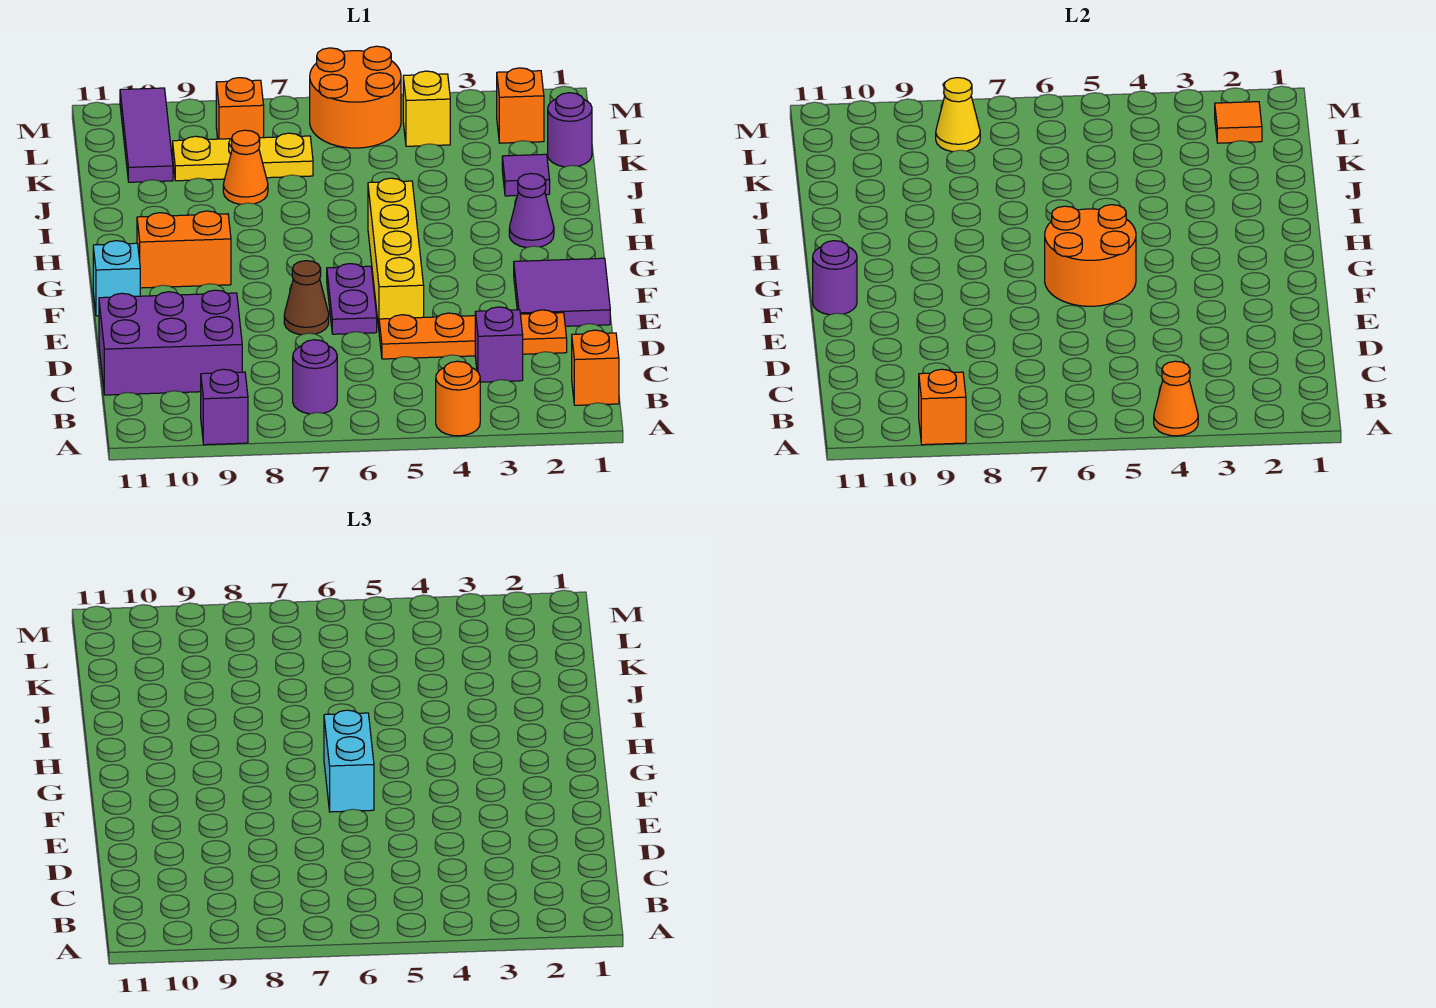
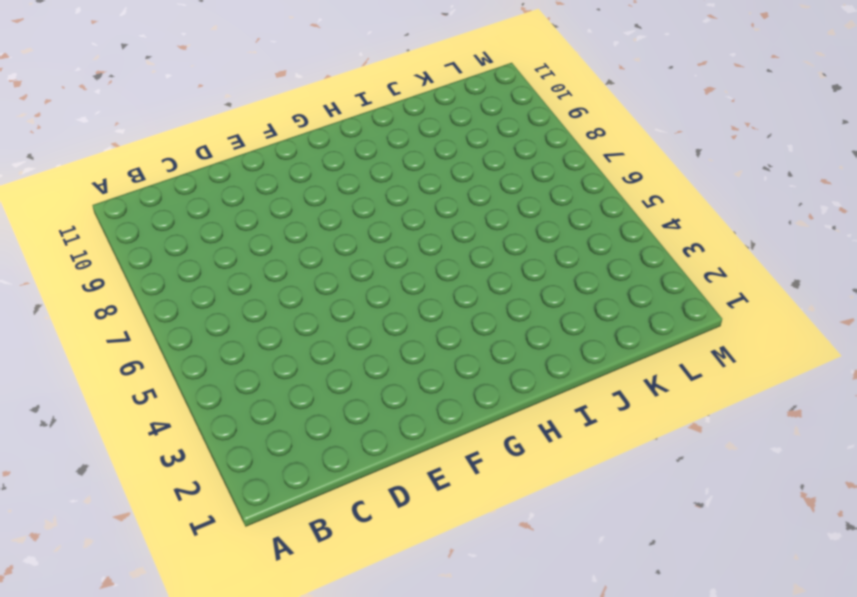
none -> orange round brick A4 level 1
none -> purple brick A9 level 1
none -> orange brick B1 level 1
none -> purple round brick B7 level 1

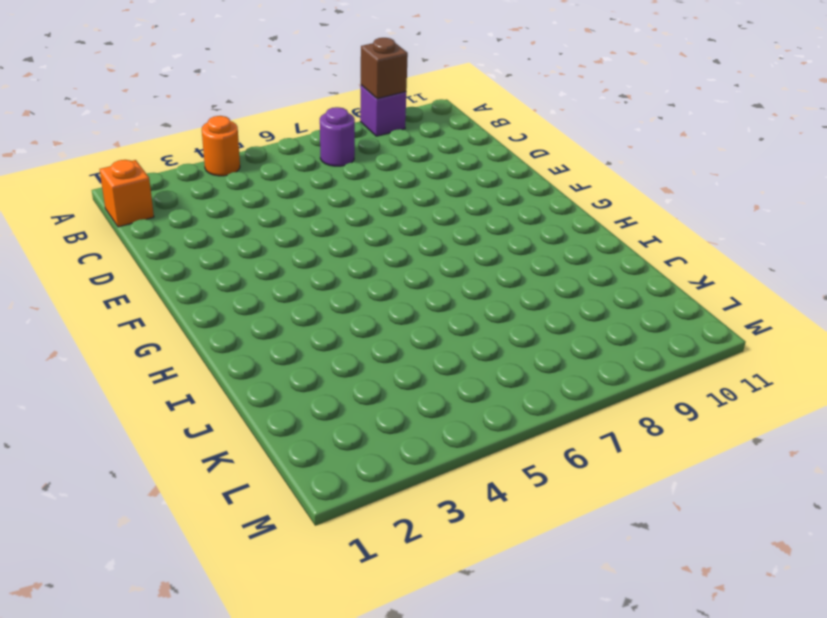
brown brick A9 level 2 -> orange brick A9 level 2
none -> purple brick C3 level 1
none -> purple brick C9:D11 level 1
none -> orange plate D2:D5 level 1
none -> purple tile E1:F2 level 1

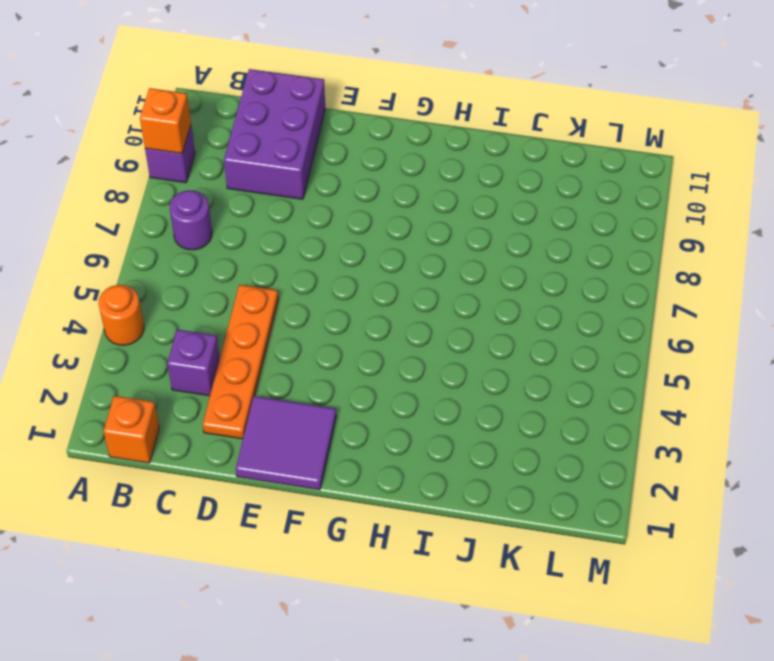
none -> yellow brick E5:H5 level 1
none -> purple plate E6:F6 level 1
none -> brown cone E7 level 1
none -> cyan brick F11 level 1

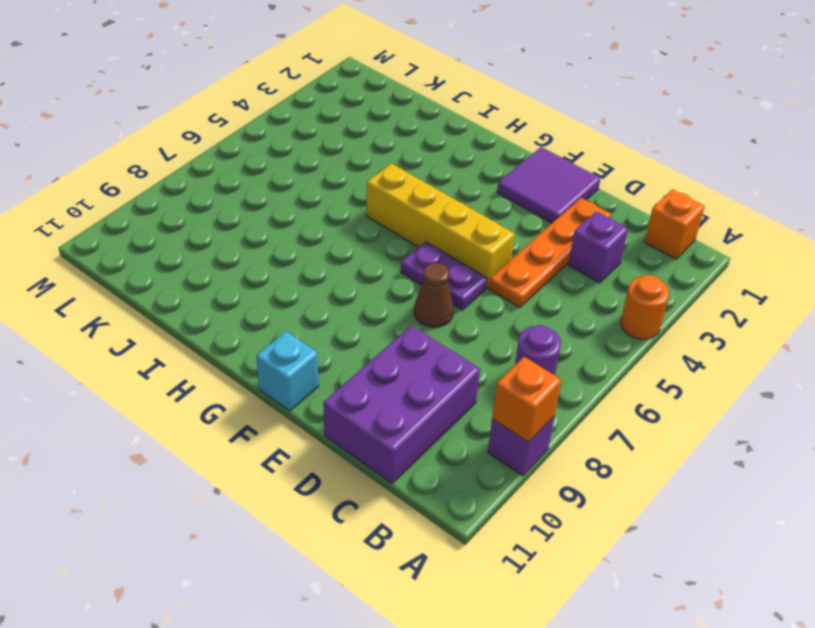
none -> orange brick G9:G10 level 1
none -> purple cone H2 level 1
none -> purple tile J2 level 1
none -> orange cone J8 level 1

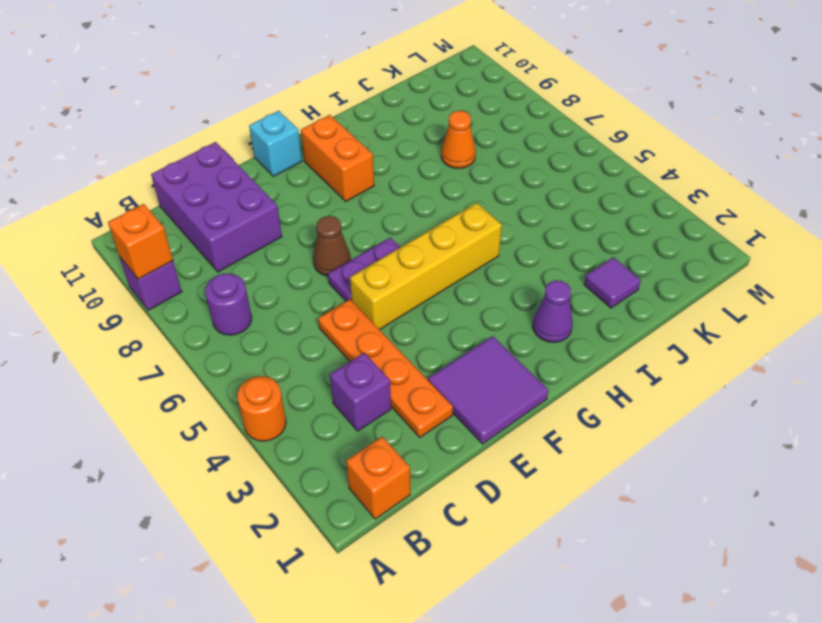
none -> purple round brick K1 level 1
none -> yellow plate K7:K9 level 1
none -> purple tile K10:M10 level 1
none -> orange brick L2 level 1

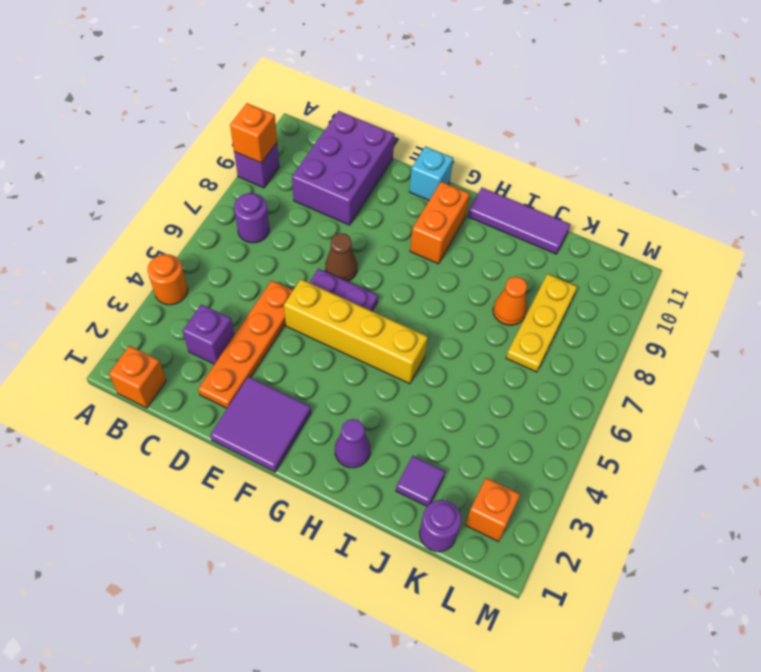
purple tile H11:J11 level 1 -> purple tile K10:M10 level 1
none -> yellow brick L4 level 1
none -> orange round brick L5:M6 level 1
none -> orange brick L8 level 1
none -> orange cone A4 level 2

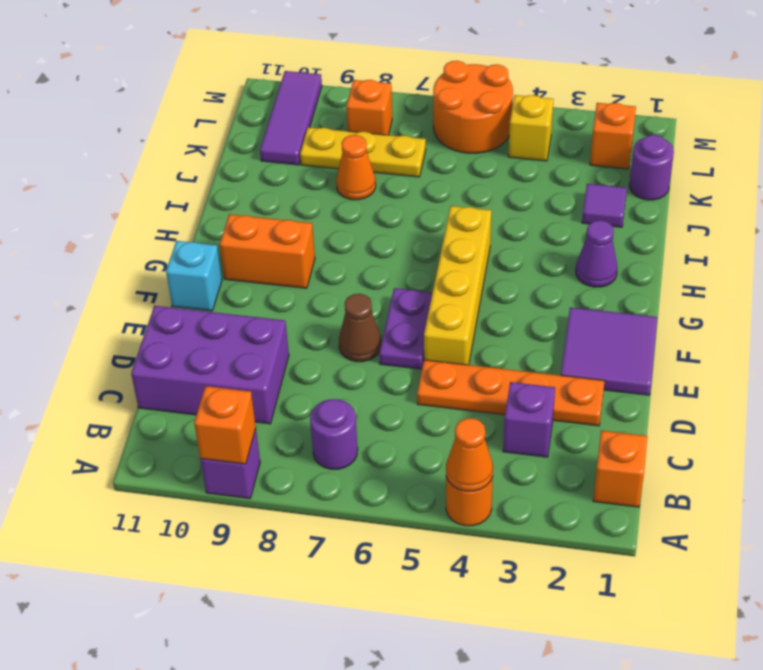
none -> orange round brick F5:G6 level 2
none -> purple round brick F11 level 2
none -> orange tile L2 level 2
none -> yellow cone L8 level 2

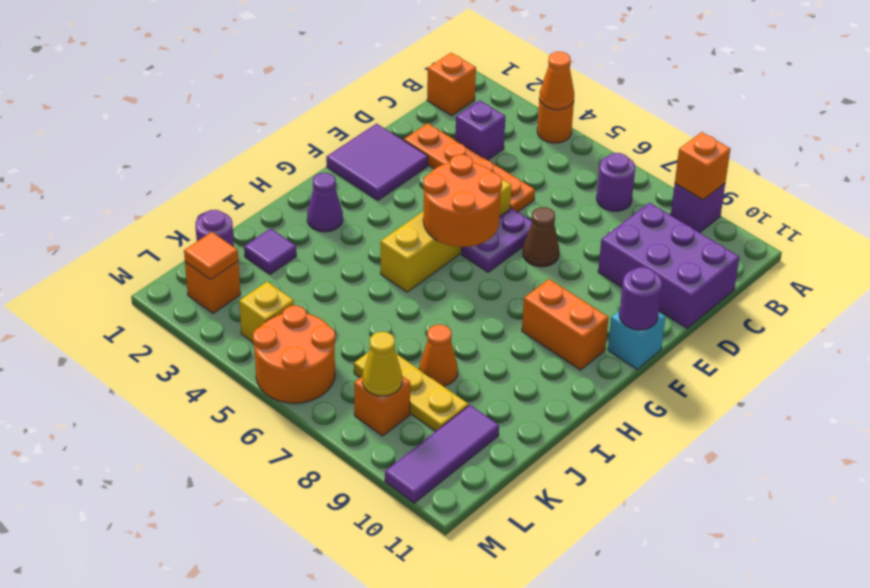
none -> cyan brick F6:G6 level 3

